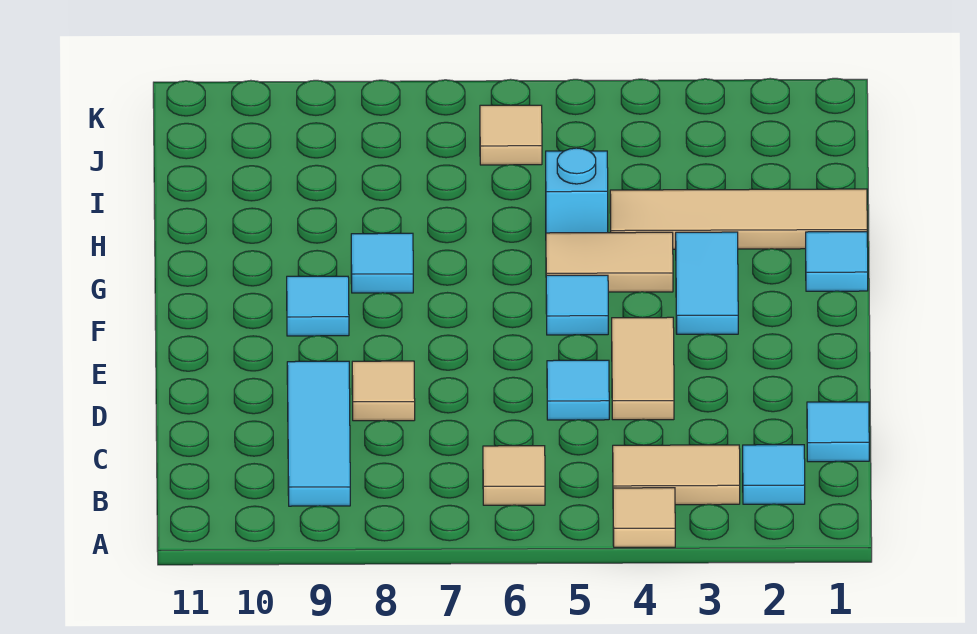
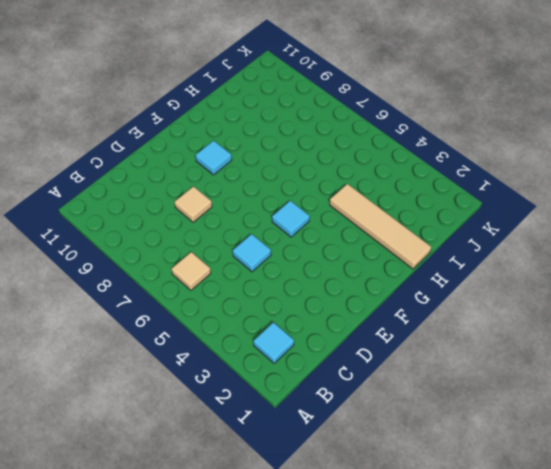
none -> tan tile A4 level 1
none -> tan tile B3:B4 level 1
none -> cyan tile B9:D9 level 1

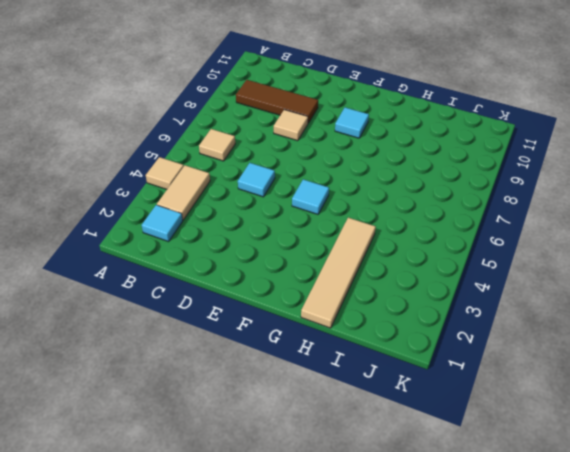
brown tile B9:D9 level 1 -> cyan tile B9:D9 level 1
none -> cyan tile C1 level 1
none -> tan tile D4:E4 level 1
none -> cyan tile F3:G3 level 1

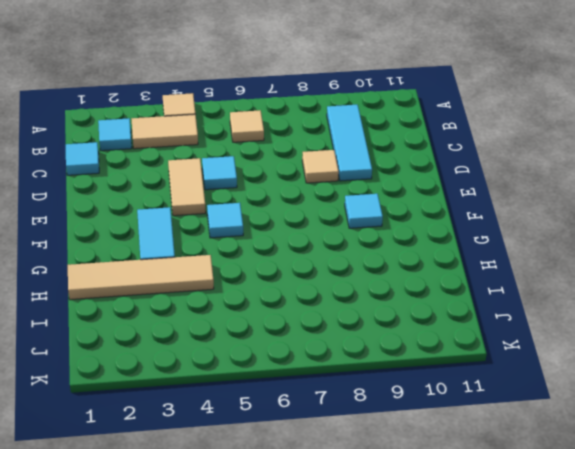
none -> cyan tile G1 level 1
none -> tan tile G4:G5 level 1
none -> cyan tile G8 level 1

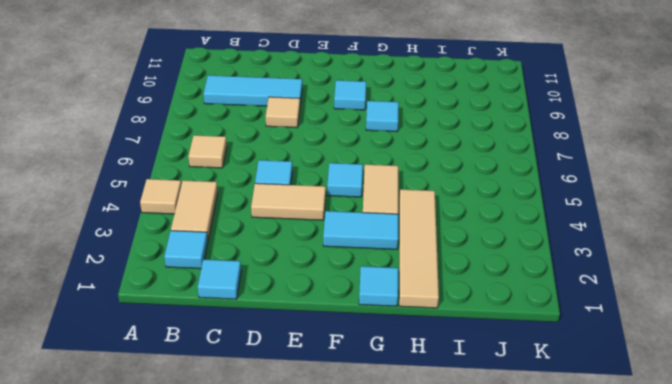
none -> cyan brick H5 level 1
none -> tan tile J6 level 1

